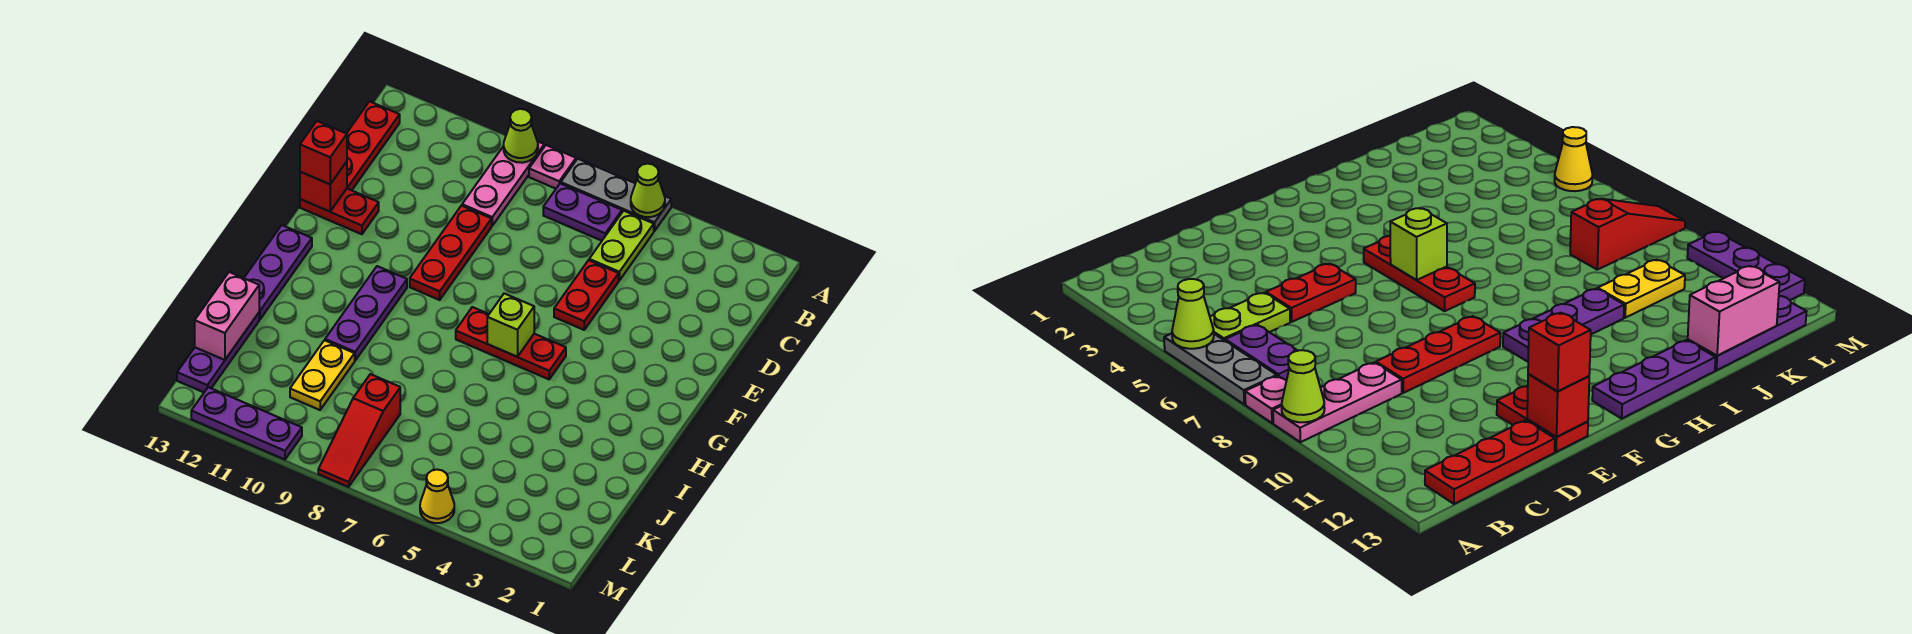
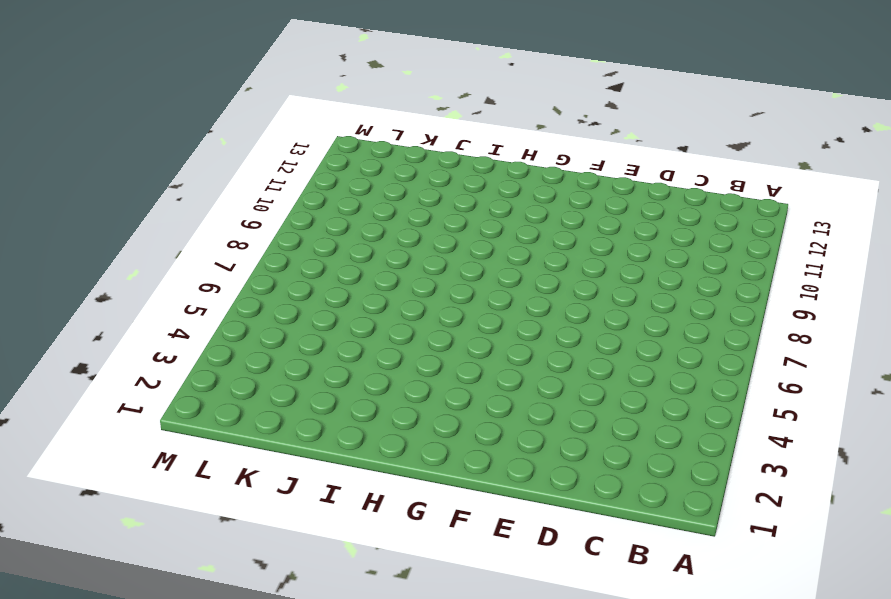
none -> grey plate A5:A7 level 1
none -> pink plate A8 level 1
none -> pink plate A9:C9 level 1

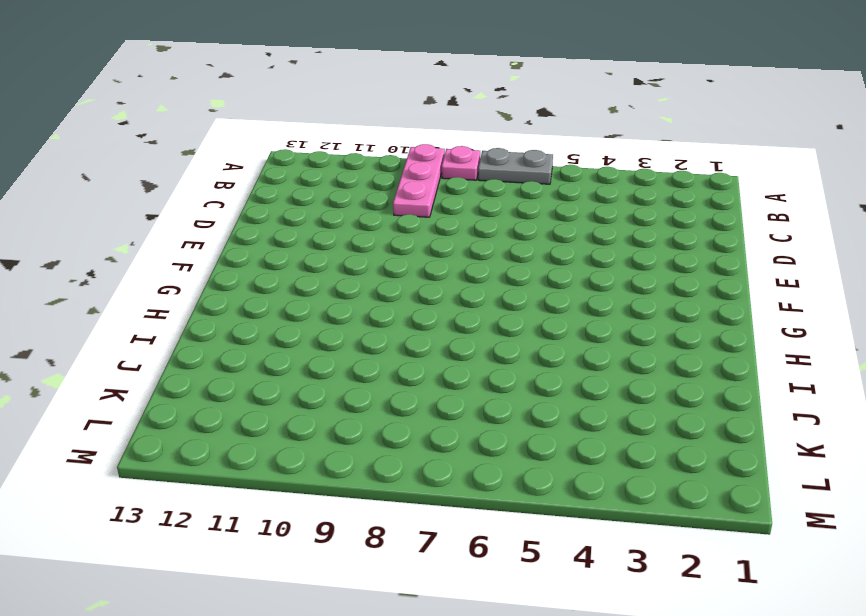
grey plate A6:A7 level 1 -> grey plate A5:A7 level 1
none -> lime plate B5:C5 level 1
none -> purple plate B6:B7 level 1
none -> red plate B13:D13 level 1

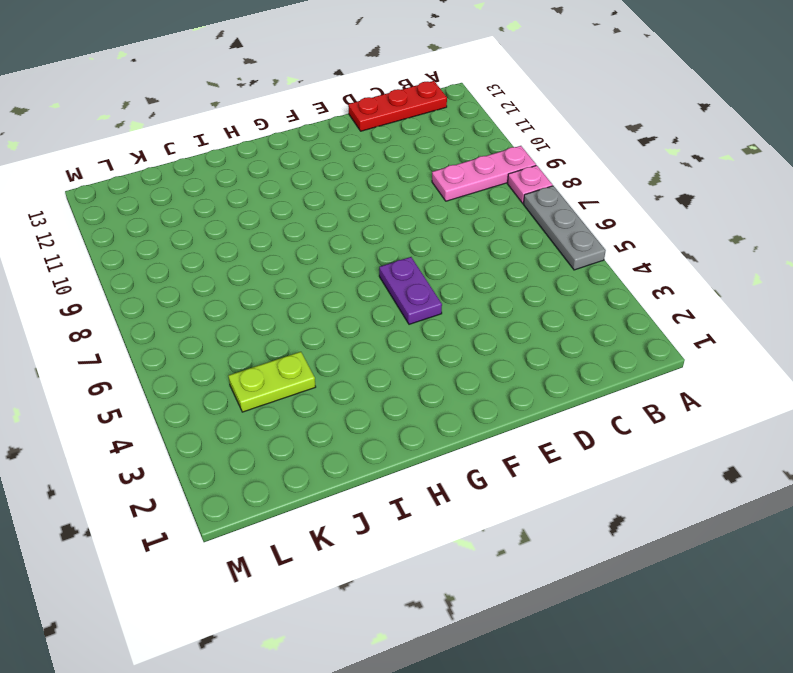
purple plate F5:F6 level 1 -> purple plate B6:B7 level 1
lime plate J4:K4 level 1 -> lime plate B5:C5 level 1
none -> red plate D5:E5 level 1
none -> red plate D9:F9 level 1
none -> red plate E12:E13 level 1

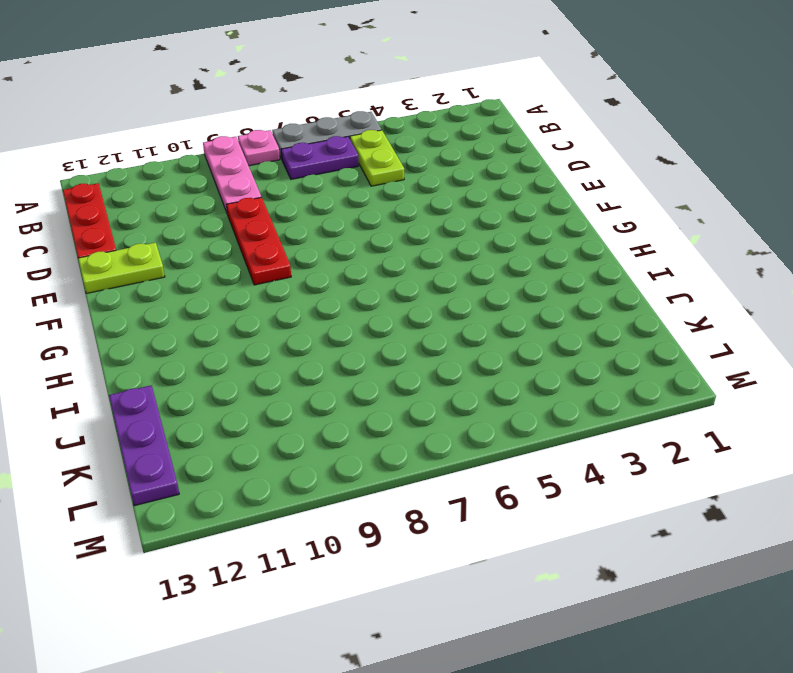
lime plate E12:E13 level 1 -> red plate E12:E13 level 1
none -> red plate D5:E5 level 1
none -> red plate G5:G7 level 1
none -> purple plate G10:I10 level 1

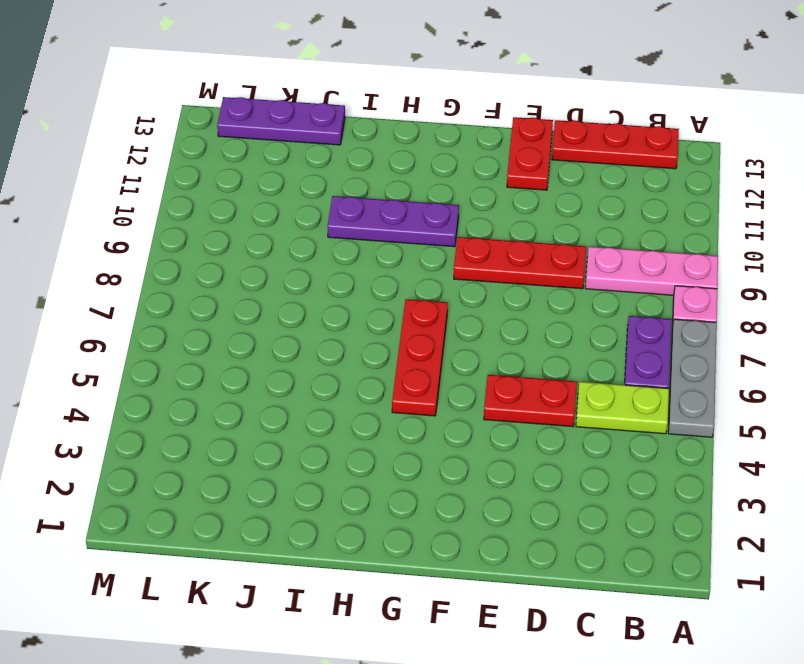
none -> purple plate G13:I13 level 1
none -> yellow plate J10:K10 level 1
none -> red slope K8:M8 level 1 top K

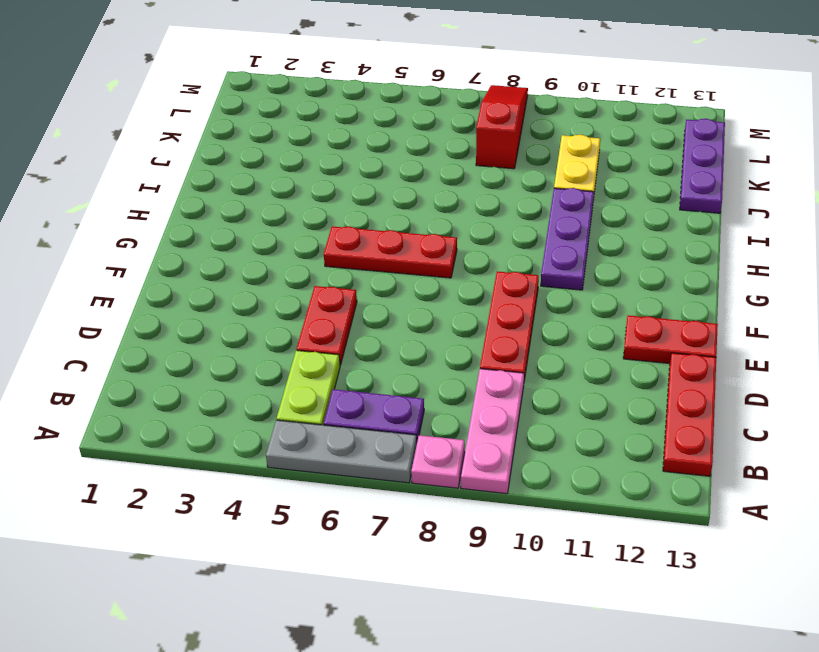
none -> purple plate G13:I13 level 1
none -> yellow cone M5 level 1
none -> purple plate M10:M12 level 1

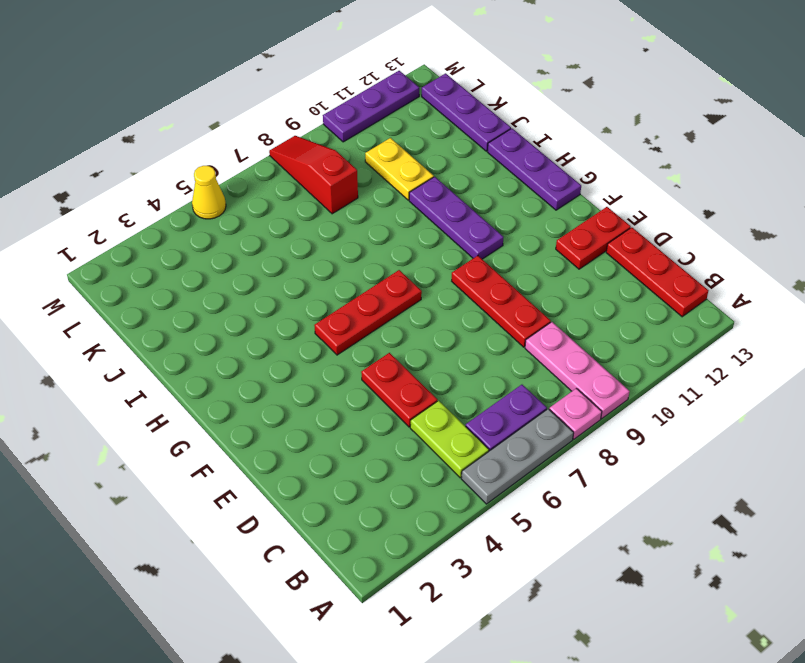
none -> lime cone A5 level 2
none -> lime cone A9 level 2
none -> red brick E13 level 2

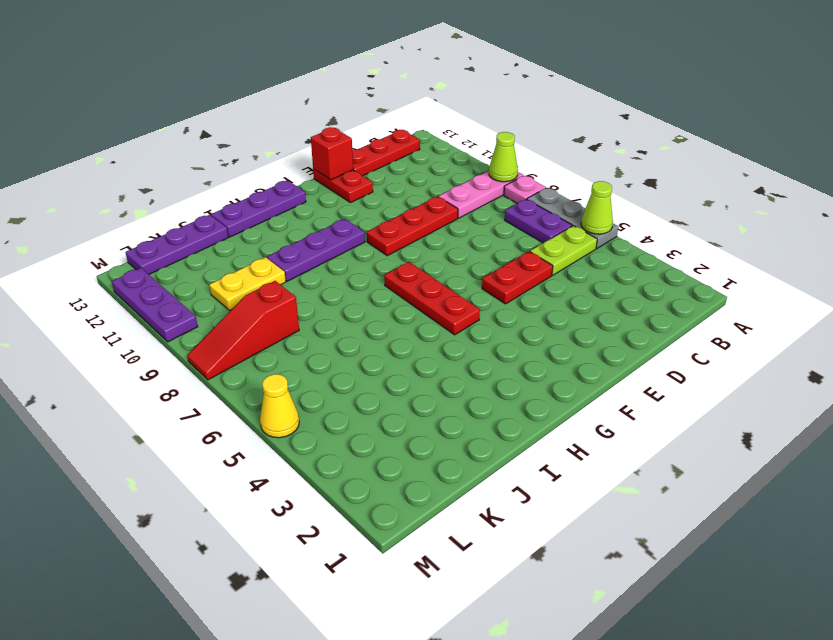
none -> lime brick G6 level 2
none -> pink brick J13:K13 level 2
none -> red brick E13 level 3

